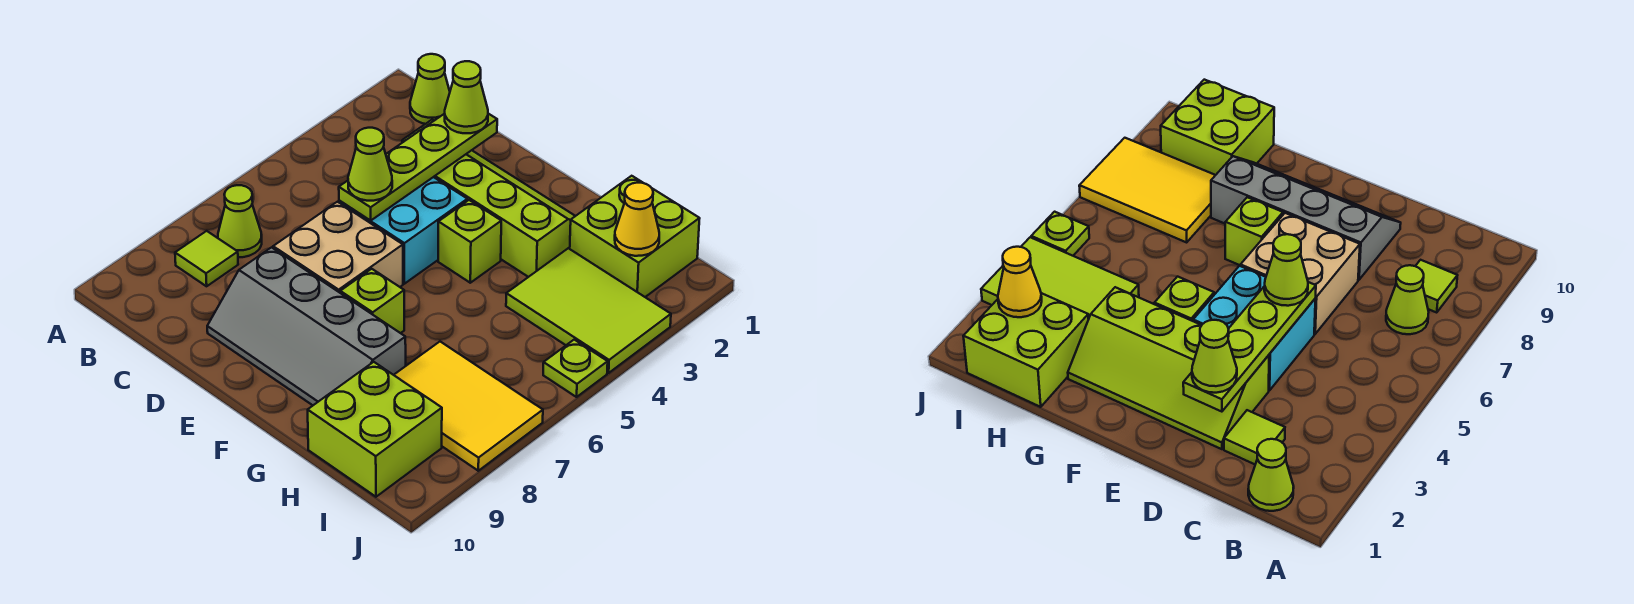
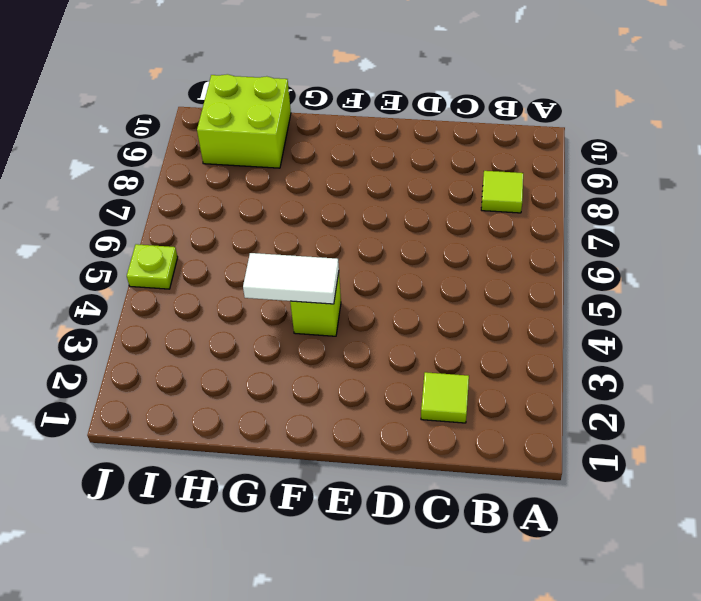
white tile F4:G4 level 2 -> none
none -> lime cone B1 level 1
none -> lime cone B7 level 1
none -> lime slope D2:G3 level 1 top 3

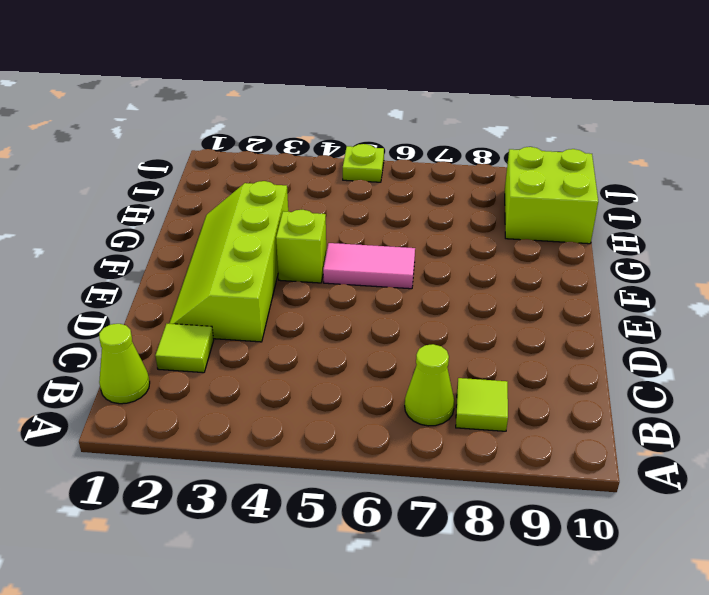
pink tile F5:F6 level 1 -> none
none -> cyan brick D4:E5 level 1
none -> tan brick D6:E7 level 1
none -> grey slope D8:G9 level 1 top 8

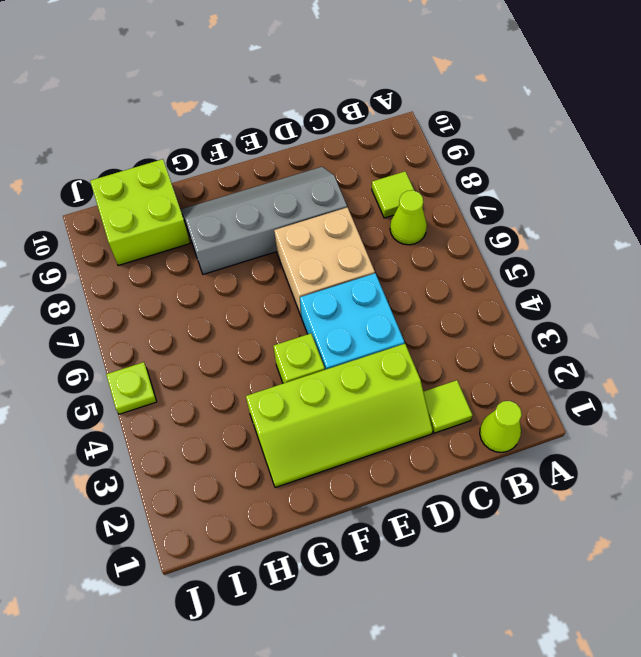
none -> lime brick F7 level 1
none -> lime brick H1:I2 level 1
none -> lime tile H3:J4 level 1

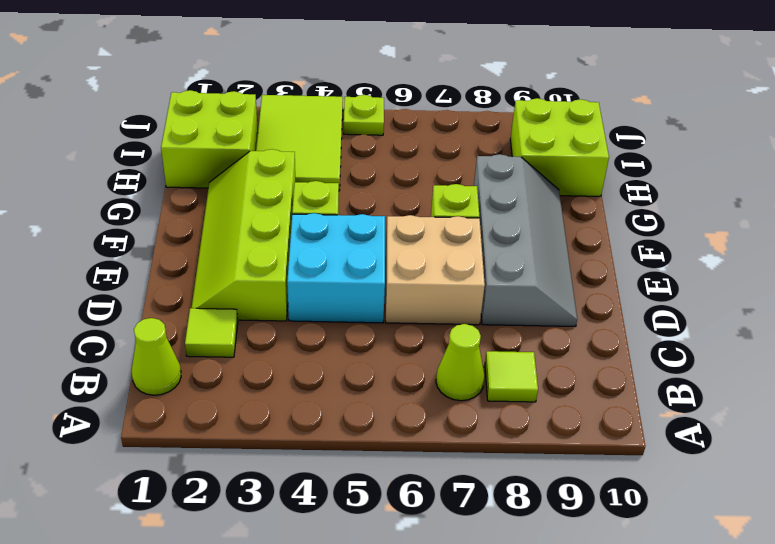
none -> yellow tile H7:J8 level 1
none -> lime plate D2:D5 level 2
none -> yellow cone I2 level 2

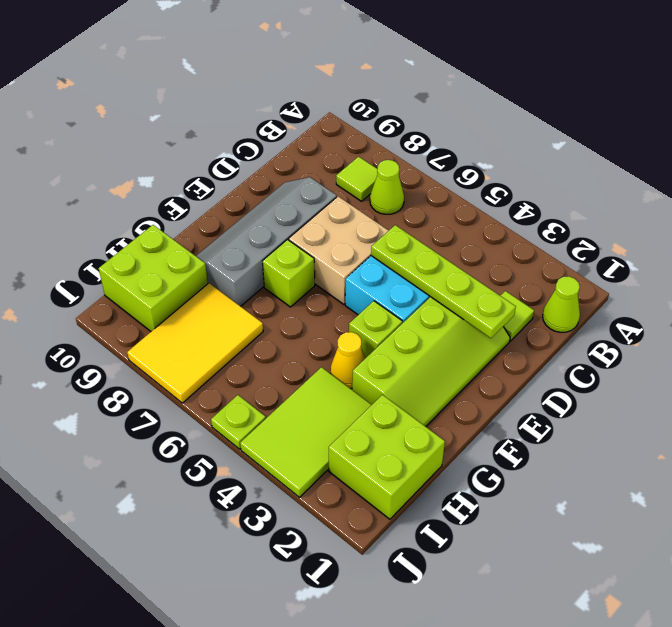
yellow cone G4 level 1 -> yellow cone I2 level 2
none -> lime cone D2 level 3
none -> lime cone D5 level 3

